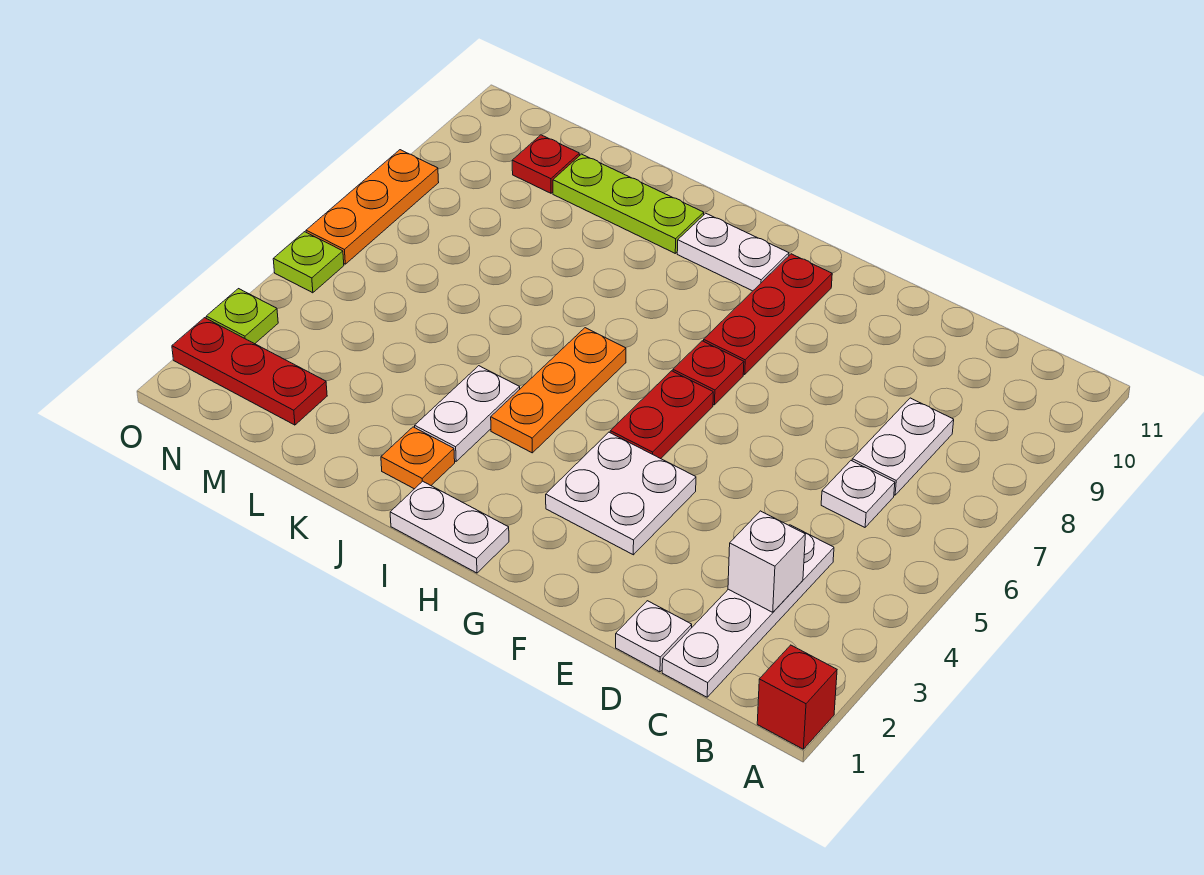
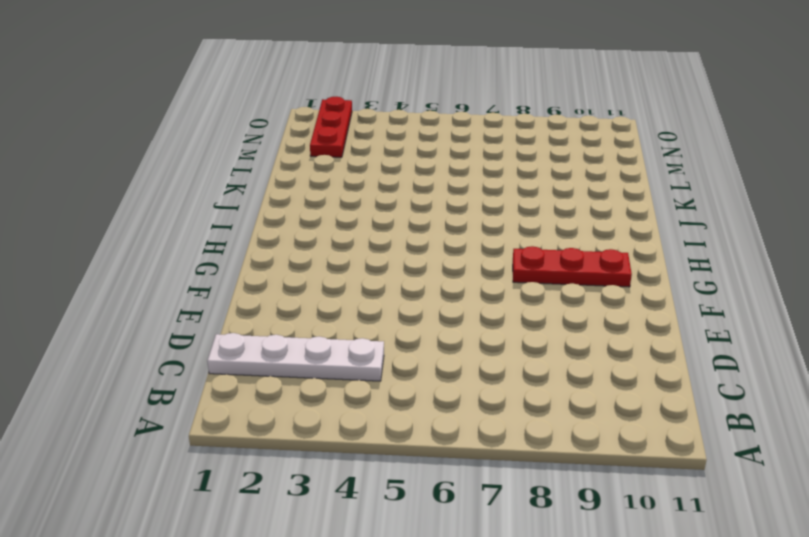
none -> red brick A1 level 1
none -> white plate C6 level 1
none -> white plate C7:C8 level 1

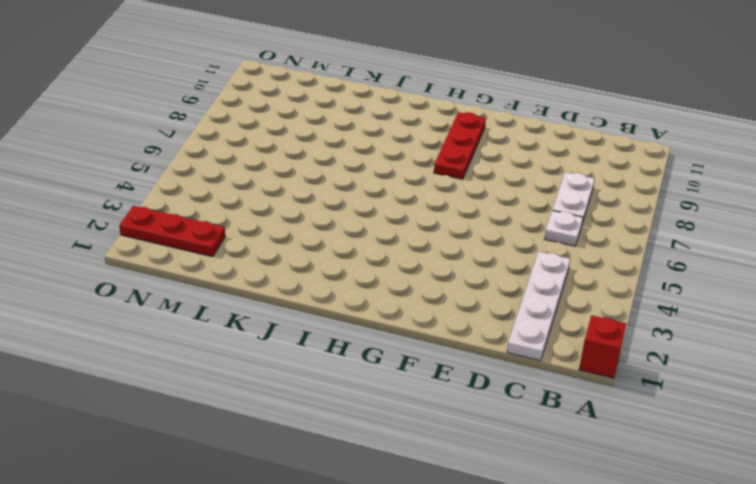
none -> white plate D1 level 1
none -> white plate F3:G4 level 1
none -> red plate G5:G6 level 1

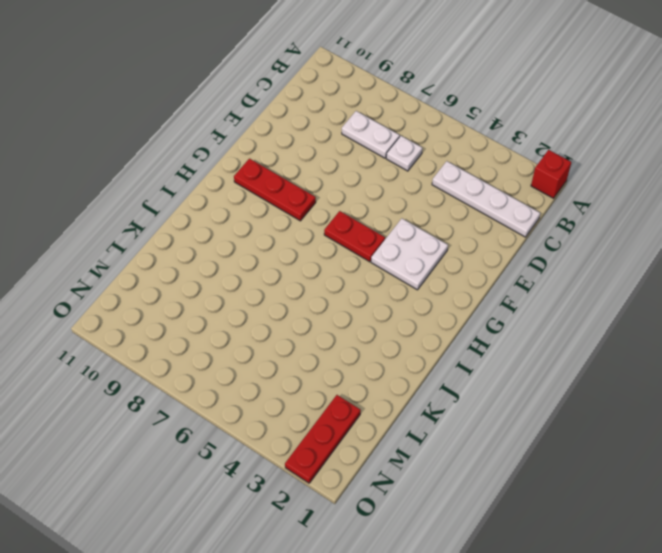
none -> white plate D1 level 1
none -> red plate G7 level 1
none -> white plate H1:I1 level 1

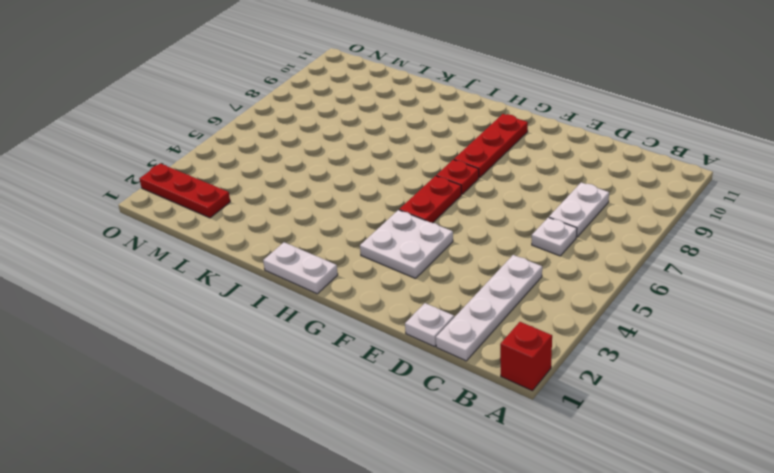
none -> white plate H10:I10 level 1
none -> orange plate I4:I6 level 1
none -> orange plate J2 level 1

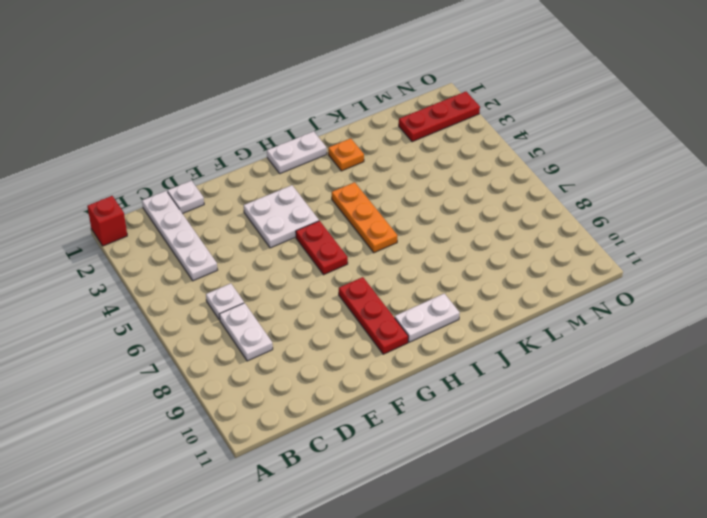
none -> red plate G7 level 1
none -> white plate J3:J4 level 1
none -> lime plate J10:L10 level 1

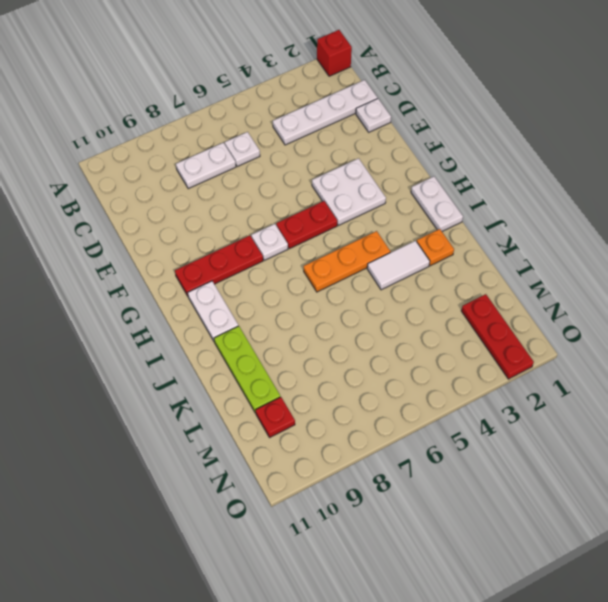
white plate G7 level 1 -> red plate G7 level 1
white tile J3:J4 level 1 -> white plate J3:J4 level 1
none -> lime plate O3 level 1
none -> lime plate O5 level 1
none -> orange plate O6:O8 level 1

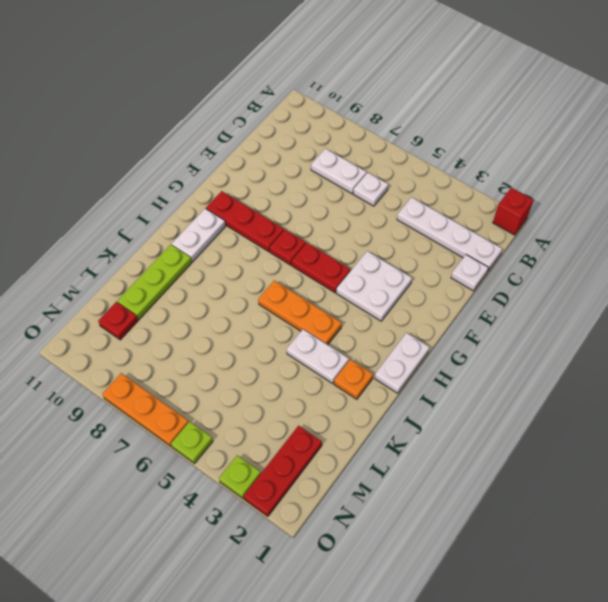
none -> white brick C3 level 2

